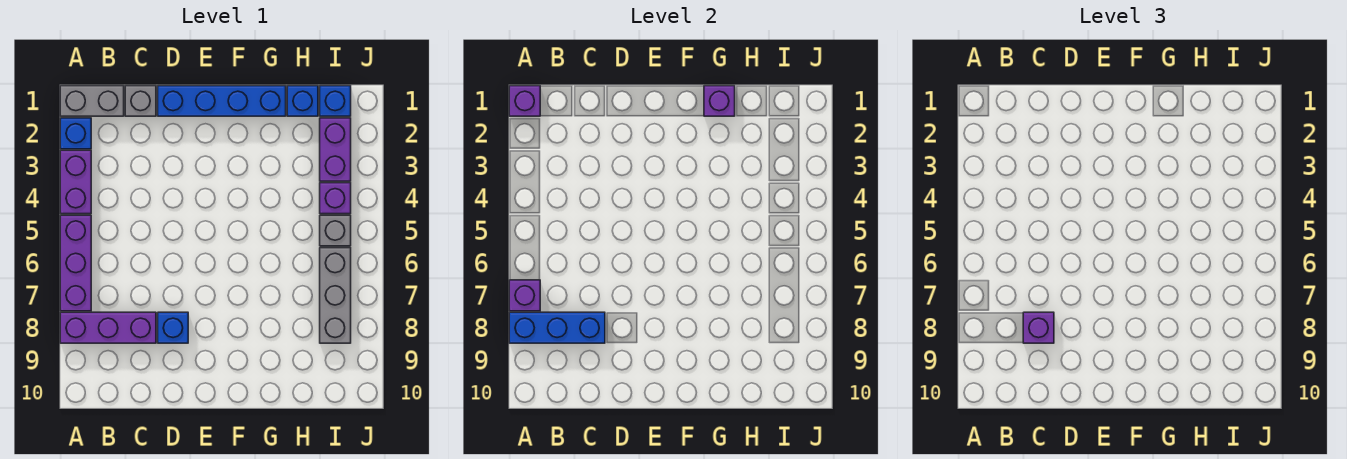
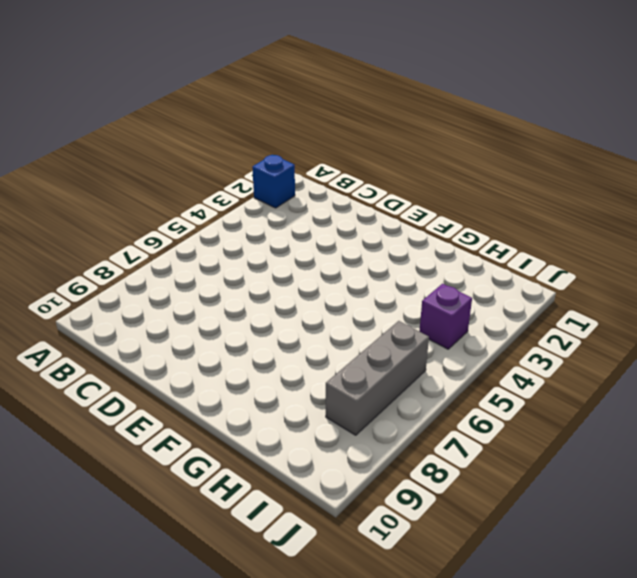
none -> grey brick A1:B1 level 1
none -> purple brick A3:A4 level 1
none -> purple brick A5:A7 level 1

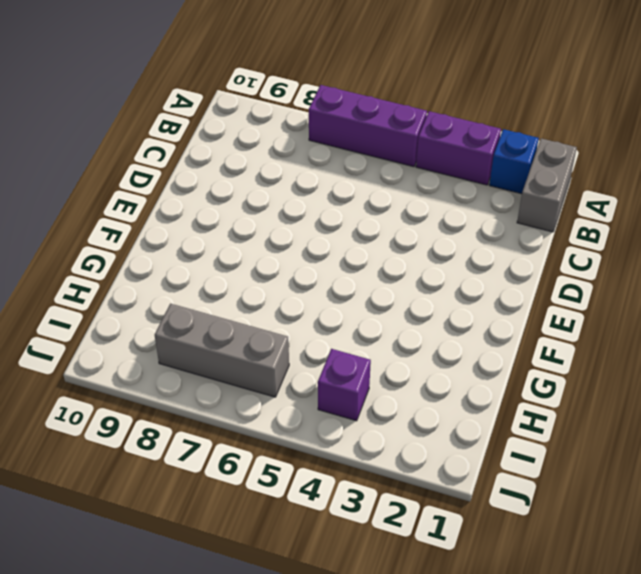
none -> purple brick A8:C8 level 1
none -> grey brick C1 level 1
none -> blue brick D1:G1 level 1

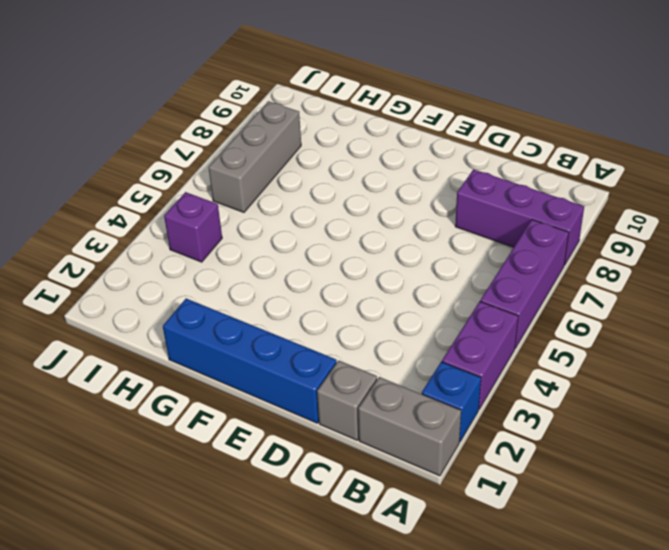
none -> blue brick D8 level 1
none -> blue brick H1 level 1
none -> blue brick I1 level 1

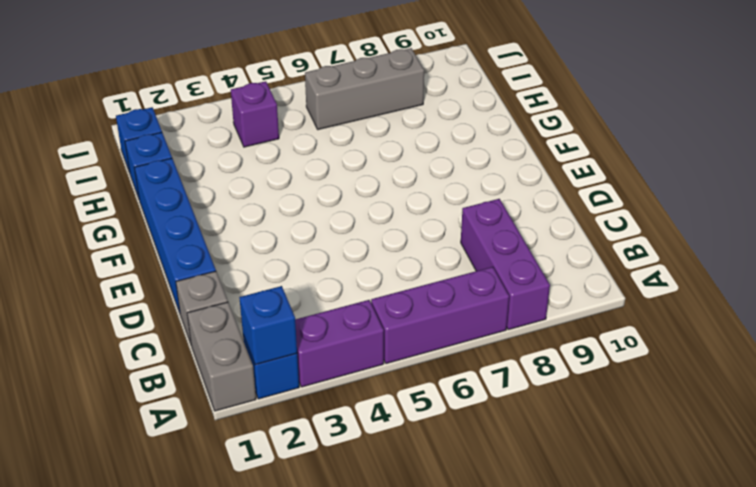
blue brick A2 level 2 -> blue brick D8 level 1
none -> purple brick I2:I3 level 1
none -> grey brick I5 level 1
none -> purple brick A1 level 2

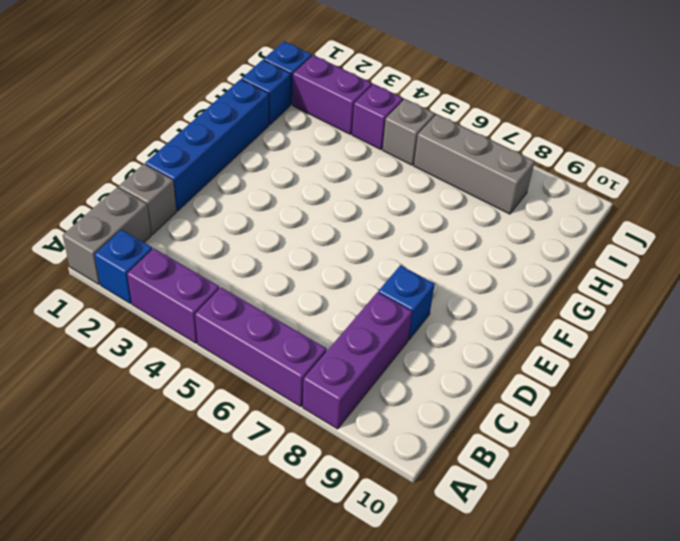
none -> purple brick A1 level 2
none -> purple brick A7 level 2
none -> blue brick A8:C8 level 2

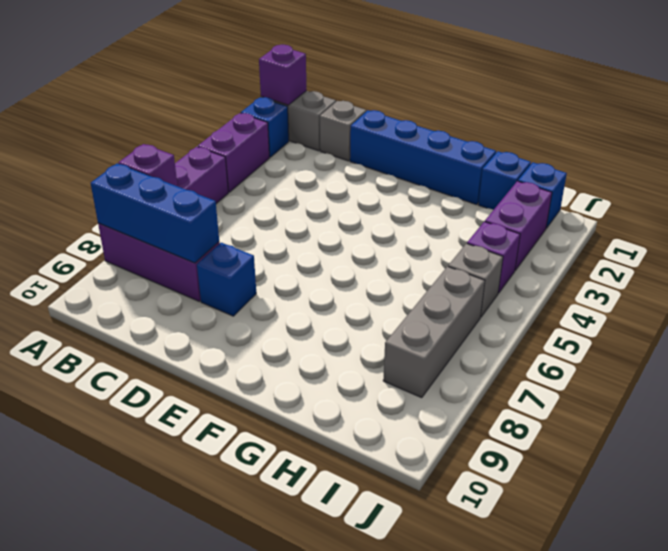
none -> purple brick G1 level 2
none -> purple brick C8 level 3

